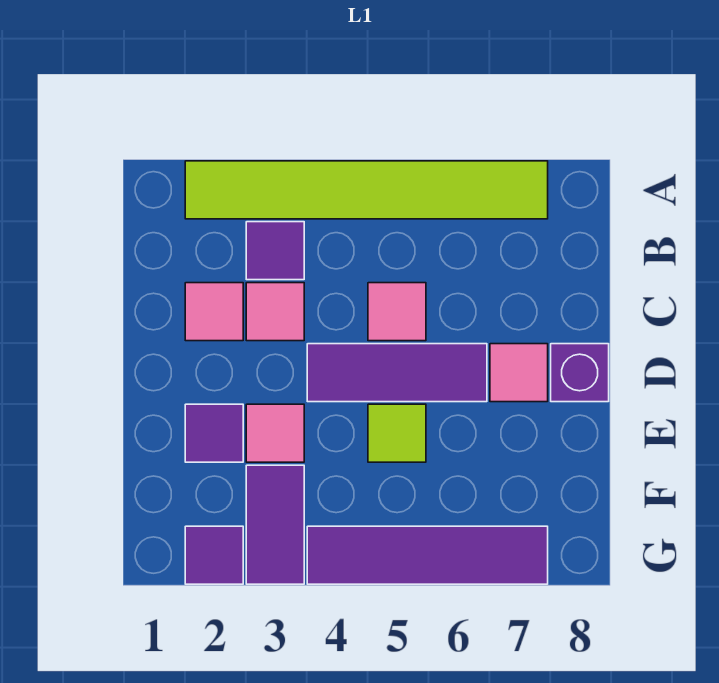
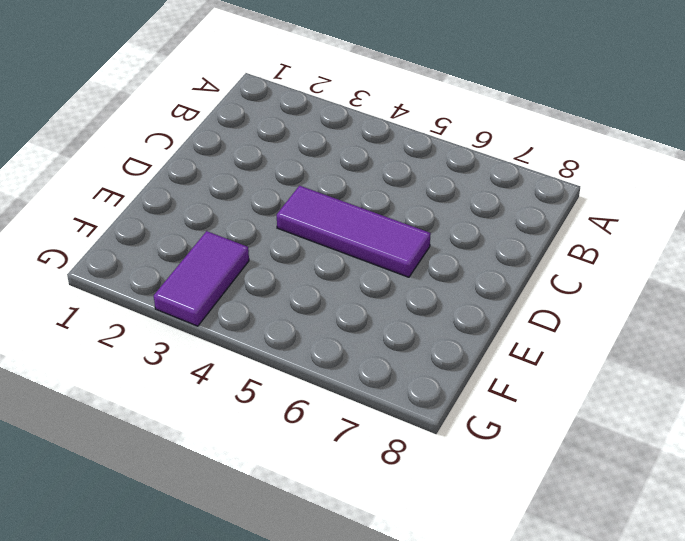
none -> lime tile A2:A7 level 1
none -> purple tile B3 level 1
none -> pink tile C2 level 1

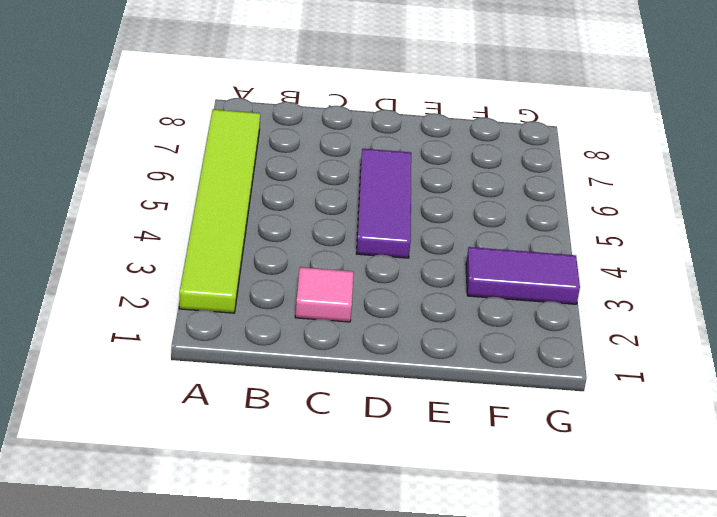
none -> purple tile B3 level 1
none -> pink tile C3 level 1
none -> pink tile C5 level 1

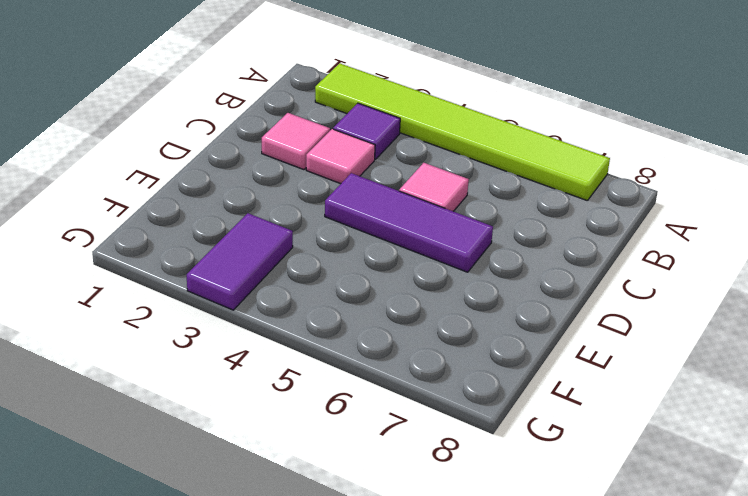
none -> pink tile D7 level 1
none -> purple brick D8 level 1
none -> purple tile E2 level 1

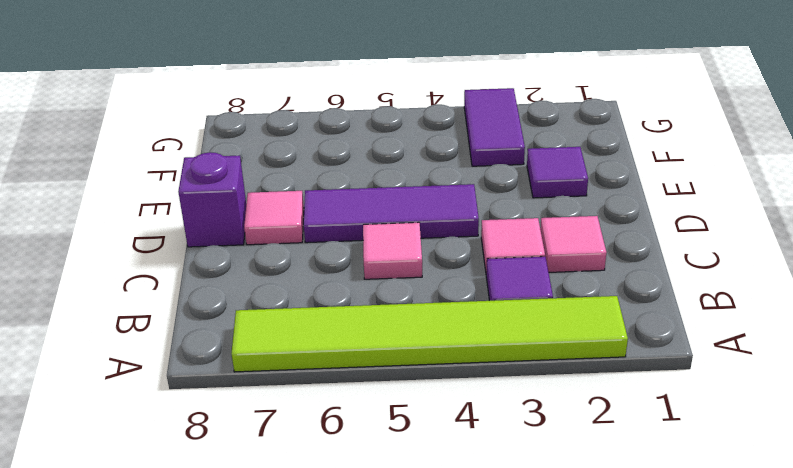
none -> pink tile E3 level 1
none -> lime tile E5 level 1
none -> purple tile G2 level 1

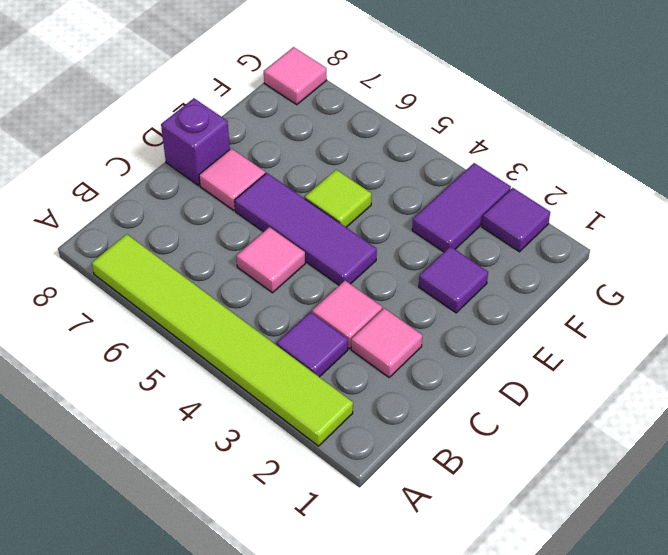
pink tile G8 level 1 -> pink tile E3 level 1
none -> purple tile G4:G7 level 1

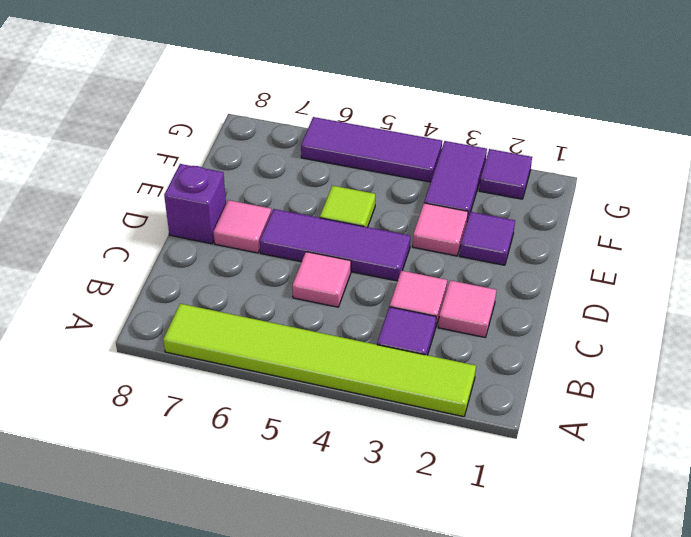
purple tile G4:G6 level 1 -> purple tile G4:G7 level 1

